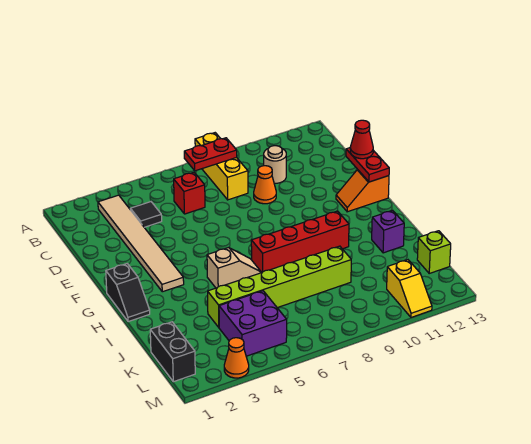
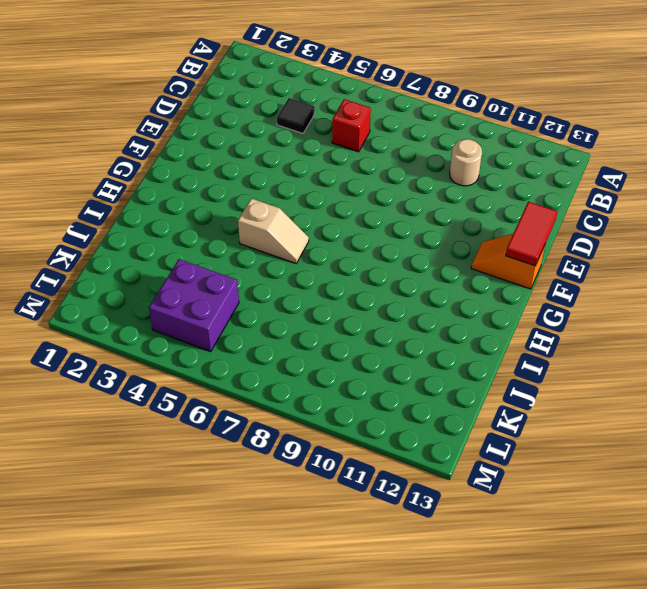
red tile E13:F13 level 2 -> red plate E13:F13 level 2
none -> yellow brick A8:C8 level 1
none -> tan tile B3:G3 level 1
none -> orange cone D9 level 1

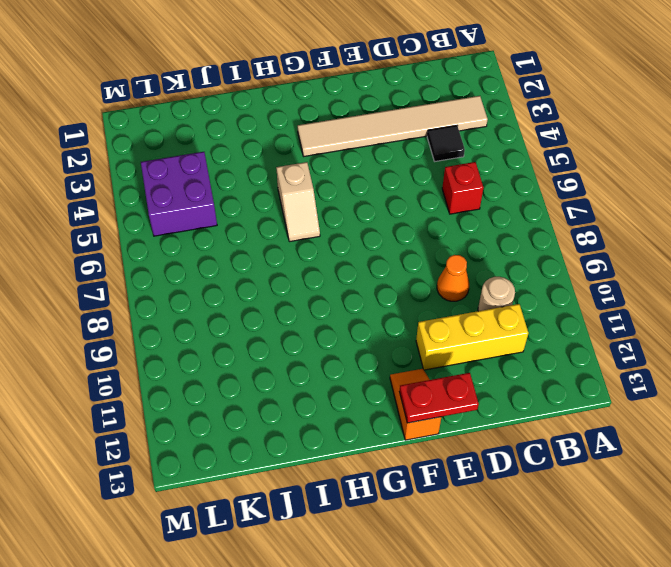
yellow brick C11:E11 level 1 -> yellow brick A8:C8 level 1
none -> black slope G1:H1 level 1 top G
none -> red brick H7:H10 level 1
none -> purple brick I12 level 1

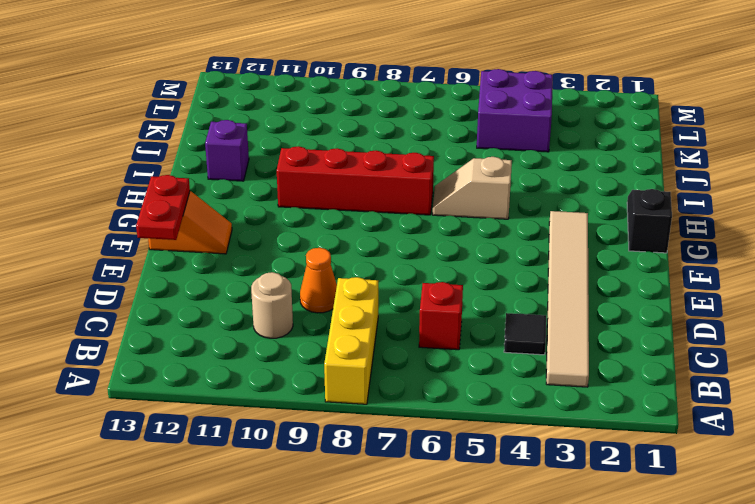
none -> lime brick J4:J9 level 1
none -> black brick K1:L1 level 1
none -> lime brick K13 level 1

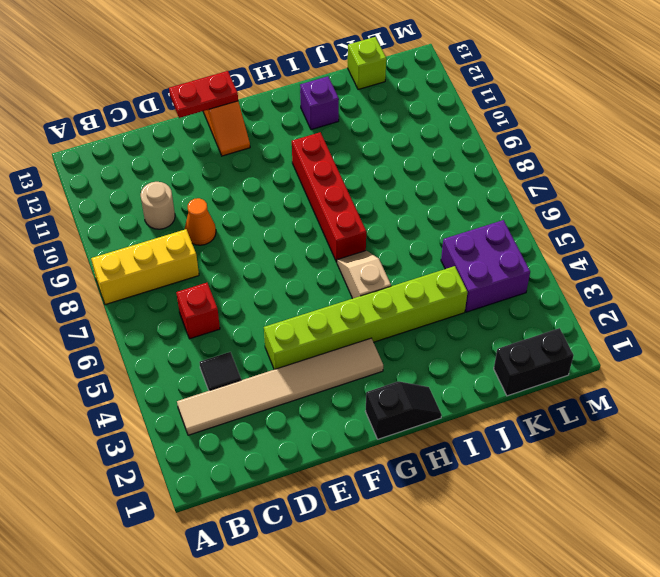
lime brick E4:J4 level 1 -> lime brick J4:J9 level 1
none -> yellow slope L11:M11 level 1 top L
none -> orange cone M3 level 1
none -> red plate B7:B8 level 2

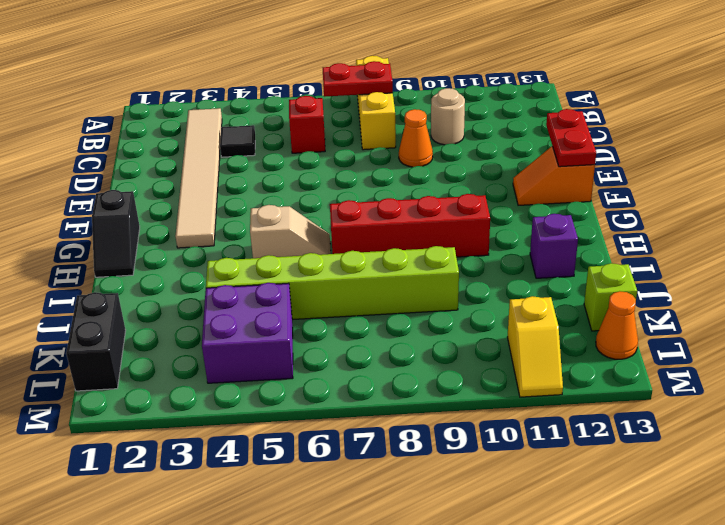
orange cone L13 level 1 -> orange cone M3 level 1
none -> red cone E13 level 3

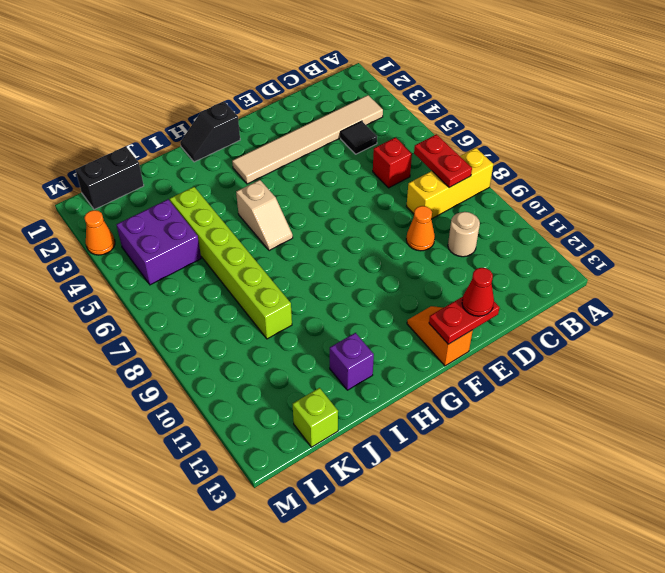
none -> red brick H7:H10 level 1
none -> yellow slope L11:M11 level 1 top L

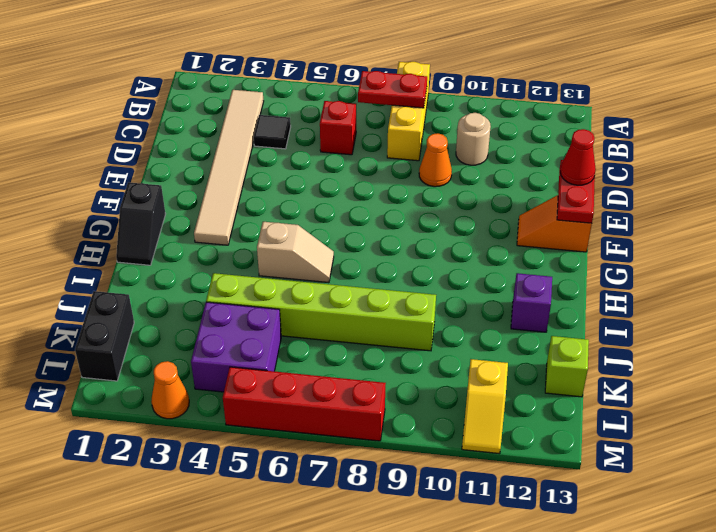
red brick M5:M8 level 1 -> red brick H7:H10 level 1

